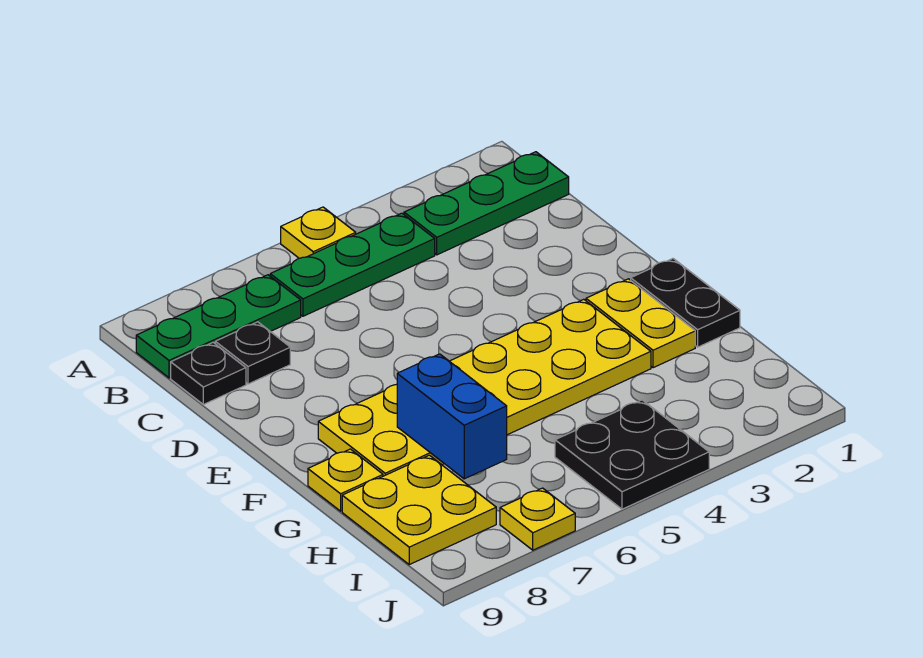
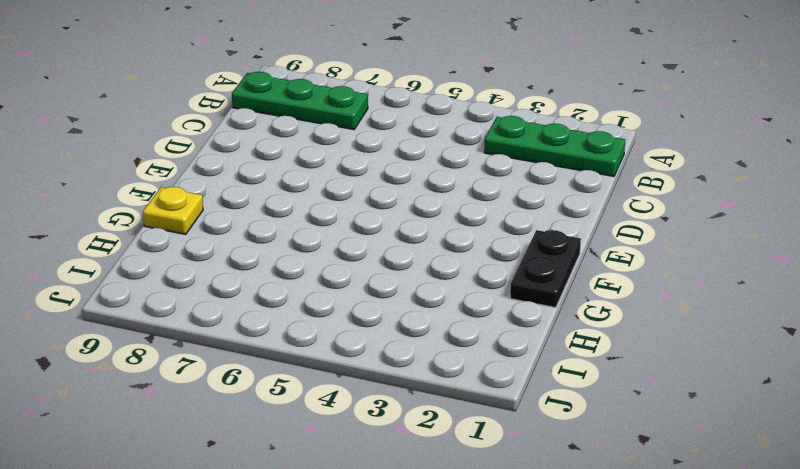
none -> yellow plate A5 level 1
none -> green plate B4:B6 level 1
none -> black plate C8 level 1

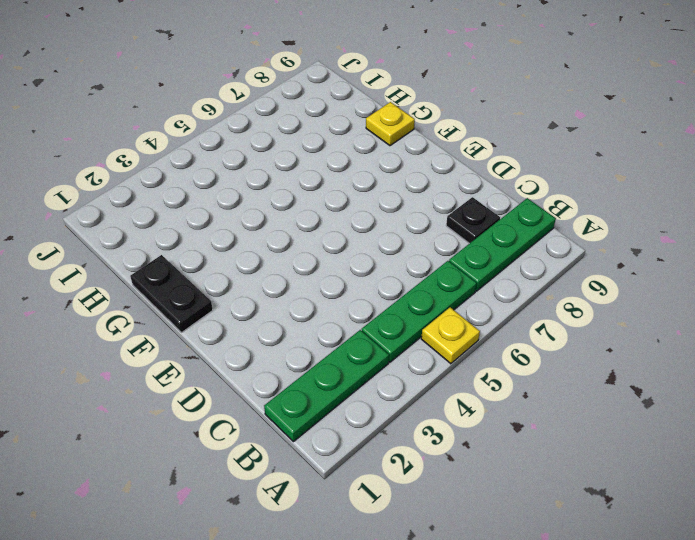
none -> black plate C9 level 1
none -> yellow plate F2:G2 level 1
none -> yellow plate F3:G8 level 1

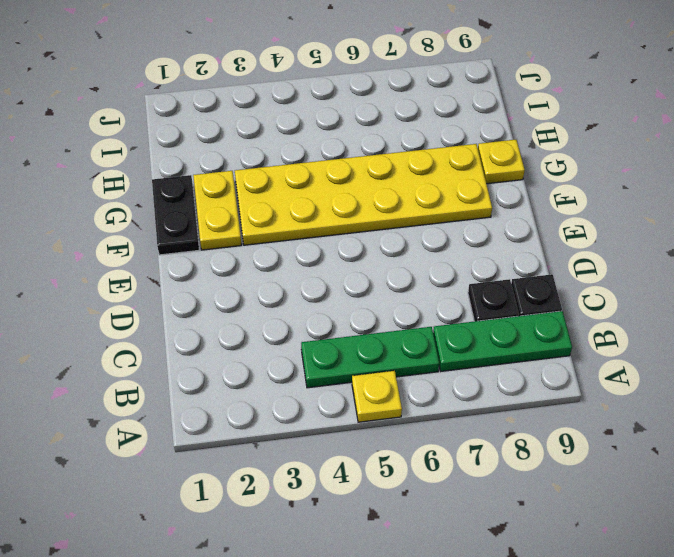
none -> green plate B1:B3 level 1
none -> yellow plate H8:I9 level 1
none -> black plate I4:J5 level 1

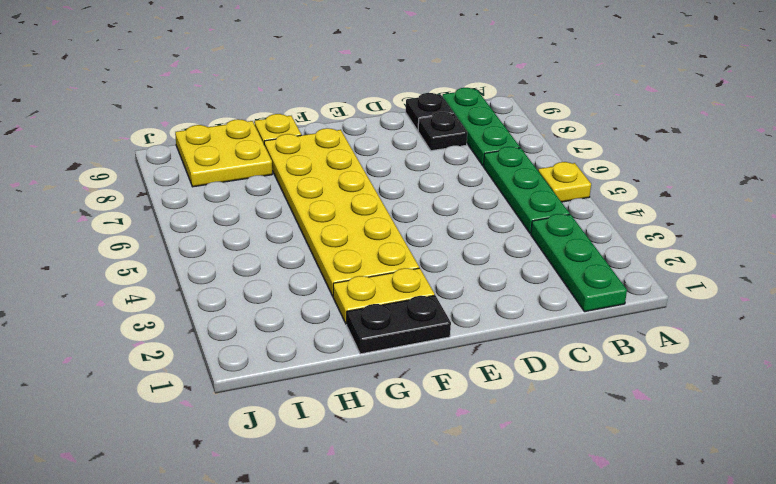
none -> black plate I4:J5 level 1
none -> yellow plate J7 level 1
none -> blue brick G7:H7 level 2

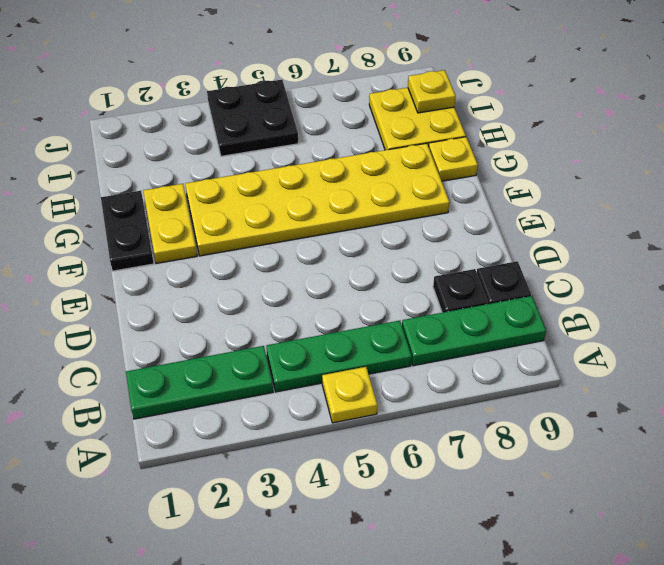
yellow plate I9 level 2 -> yellow plate J7 level 1
none -> blue brick G7:H7 level 2

